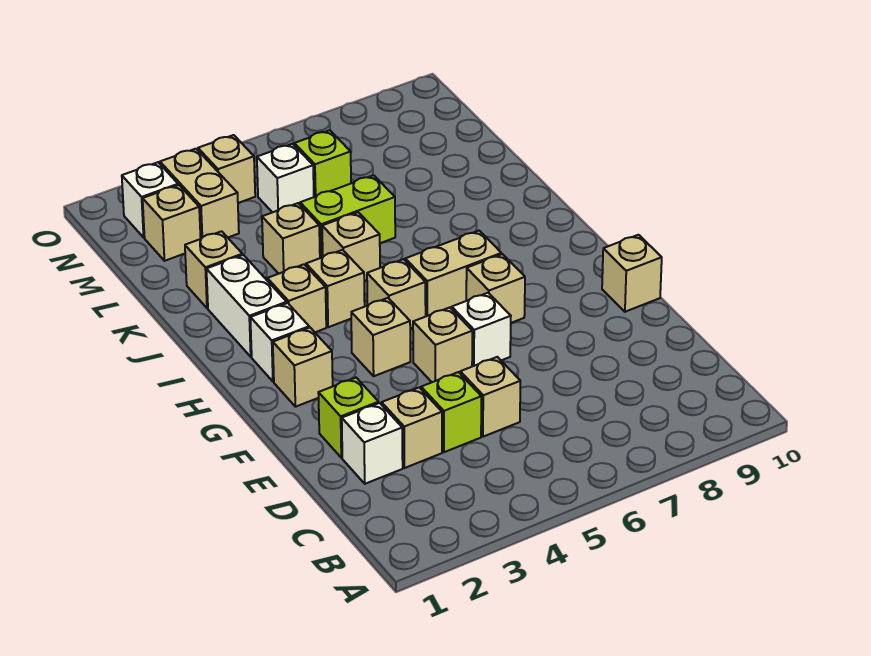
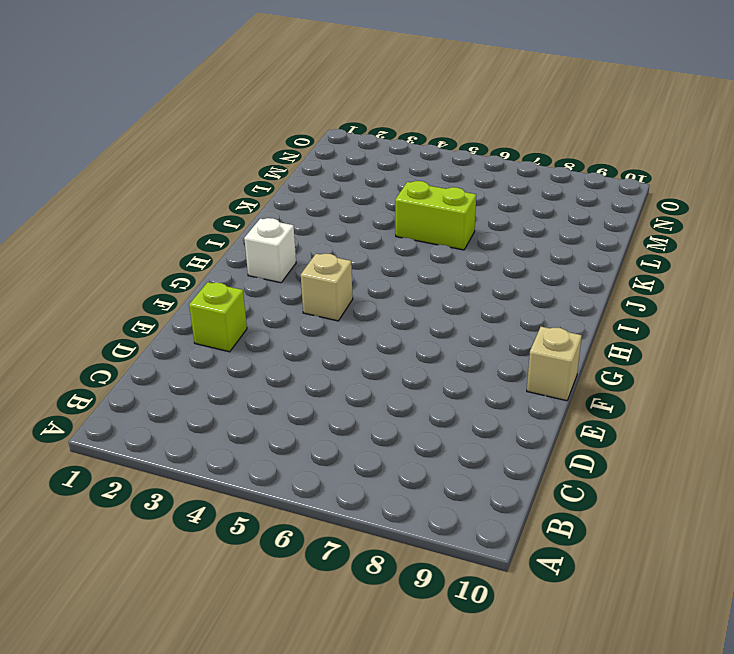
none -> white brick D2 level 1
none -> tan brick D3 level 1
none -> lime brick D4 level 1

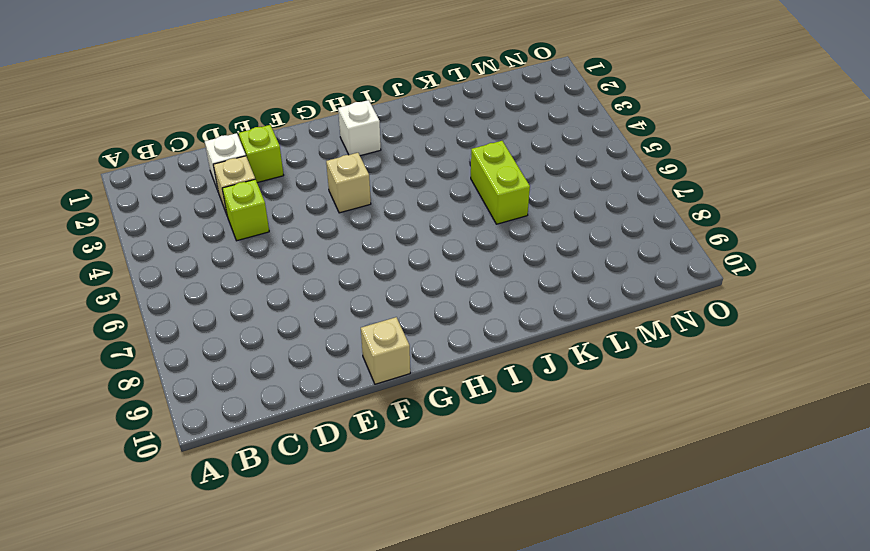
none -> tan brick D5 level 1
none -> tan brick F5 level 1
none -> white brick F6 level 1

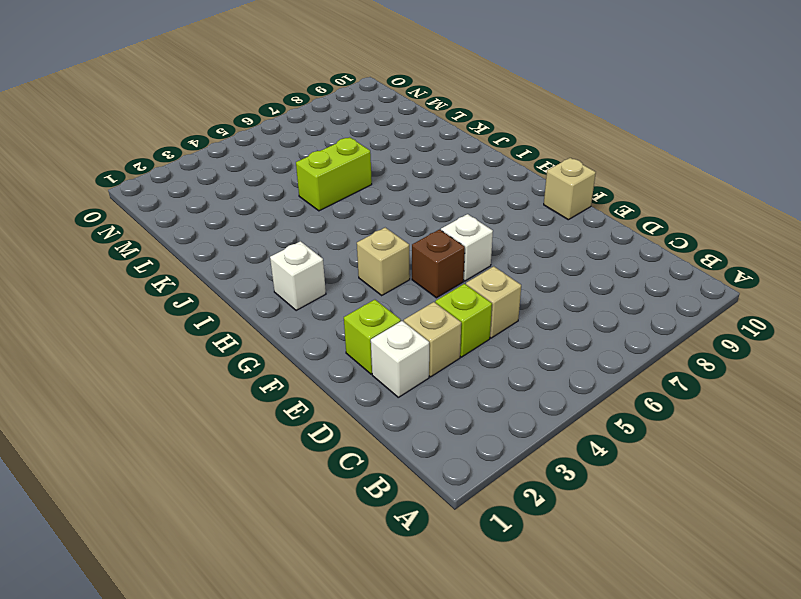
brown brick F5 level 1 -> tan brick F5 level 1
none -> tan brick G2 level 1
none -> tan brick G7 level 1
none -> tan brick H5 level 1

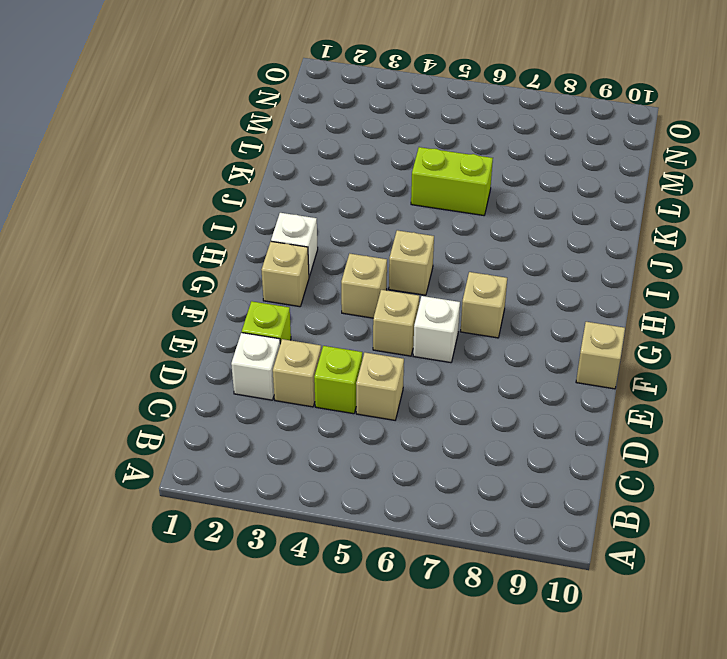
none -> tan brick H6:H7 level 1
none -> white brick I2:J2 level 1
none -> tan brick I3 level 1

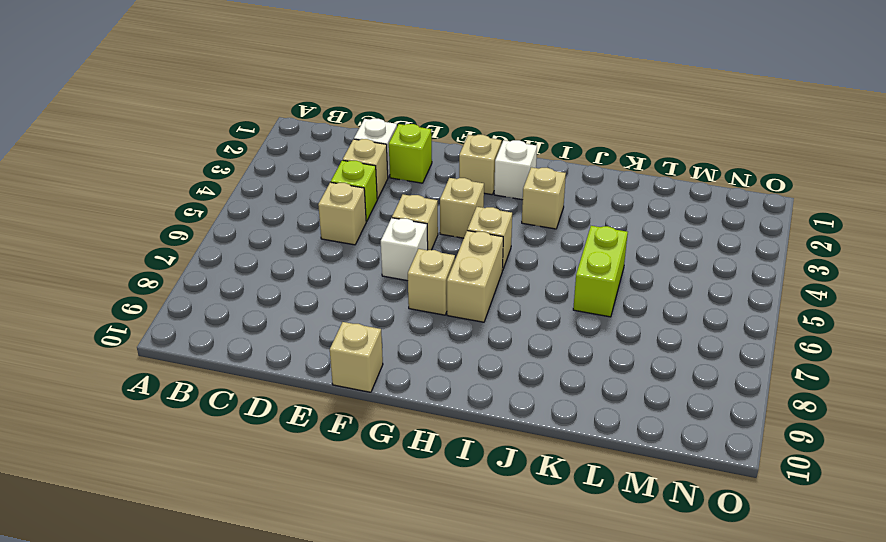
none -> white brick I2:J2 level 1
none -> tan brick I4 level 1
none -> tan brick J5 level 1

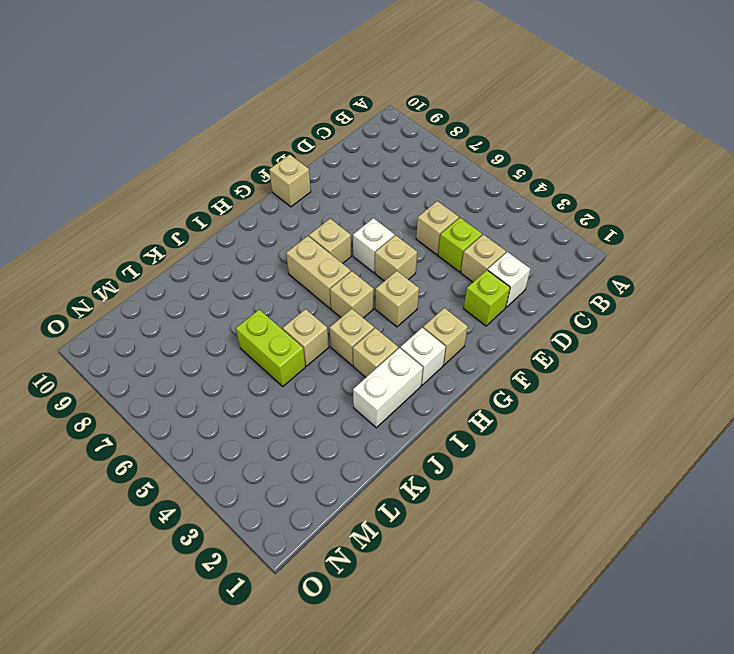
none -> tan brick K2 level 1
none -> tan brick K4 level 1
none -> tan brick M2 level 1

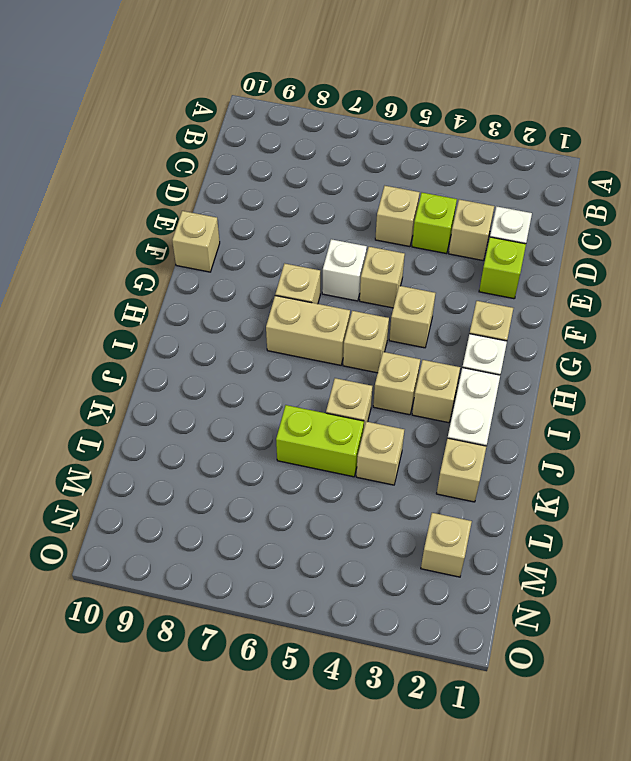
none -> tan brick M3:N3 level 1
none -> white brick M5 level 1
none -> lime brick M6 level 1

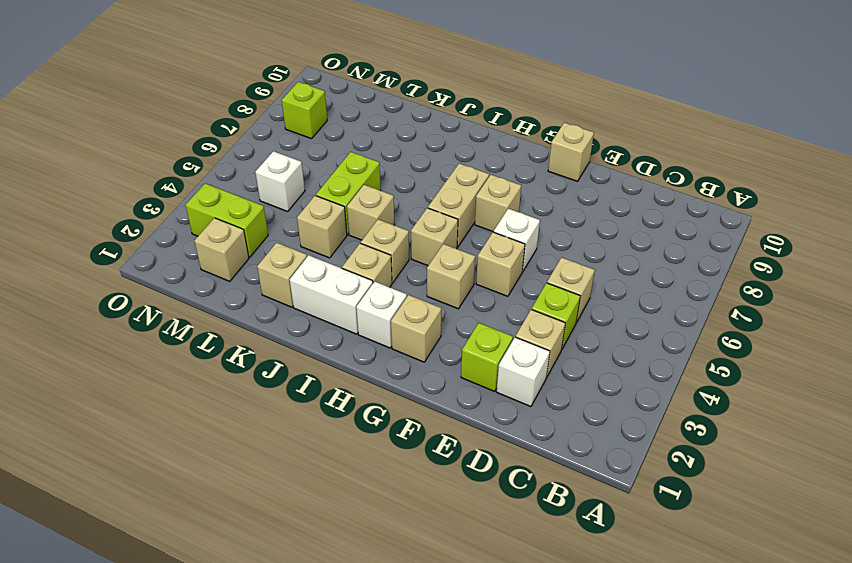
lime brick M3:N3 level 1 -> tan brick M3:N3 level 1
lime brick N8 level 1 -> lime brick M6 level 1
none -> white brick N2 level 1
none -> tan brick N4 level 1

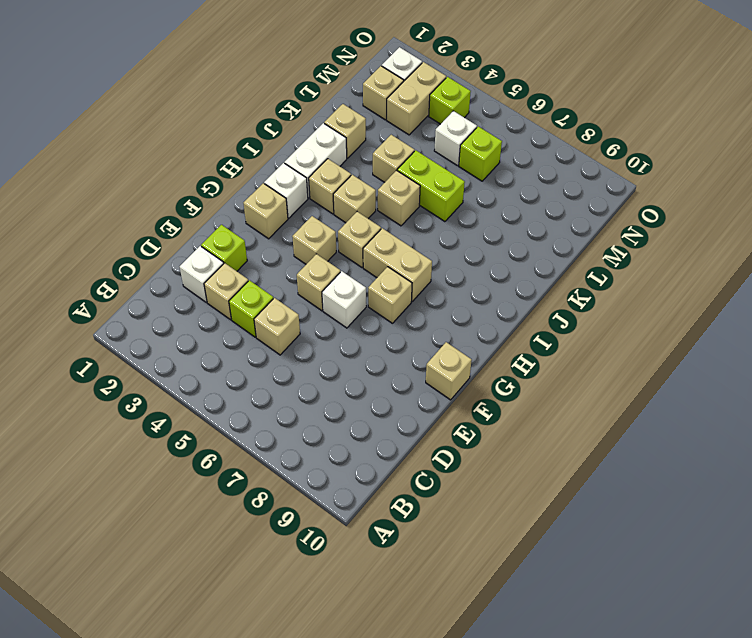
lime brick N4 level 1 -> tan brick N4 level 1

